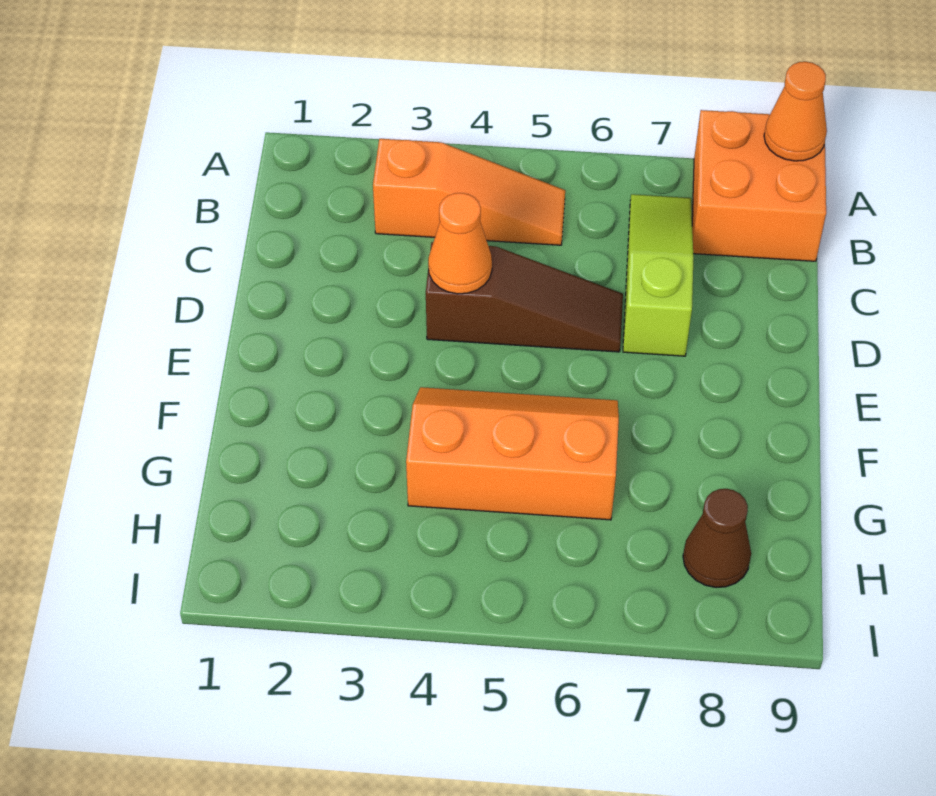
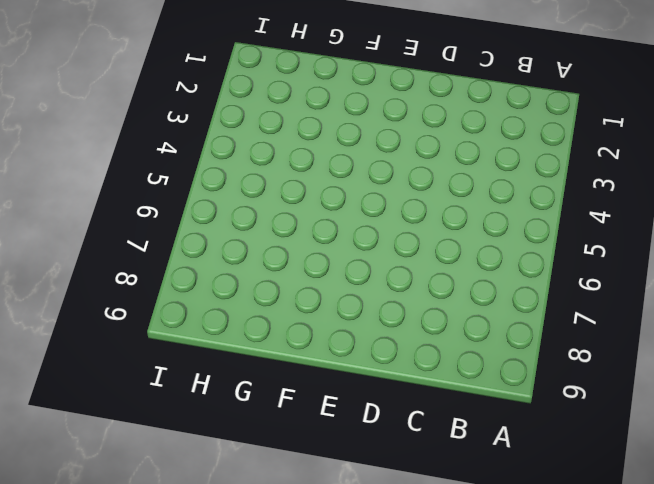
none -> orange brick A8:B9 level 1
none -> orange slope B3:B5 level 1 top 3

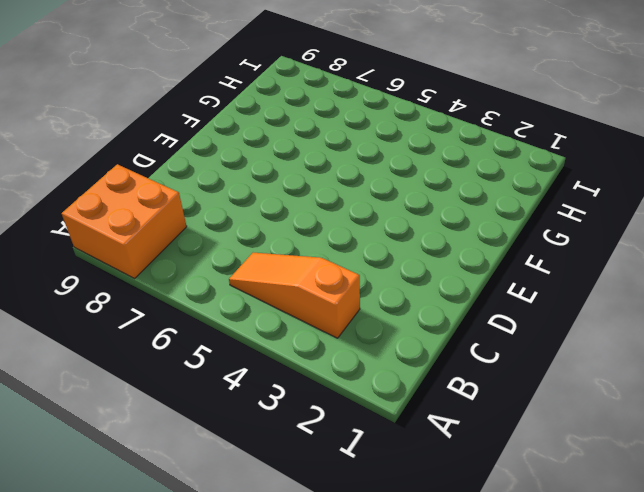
none -> lime slope B7:D7 level 1 top D
none -> brown slope D4:D6 level 1 top 4

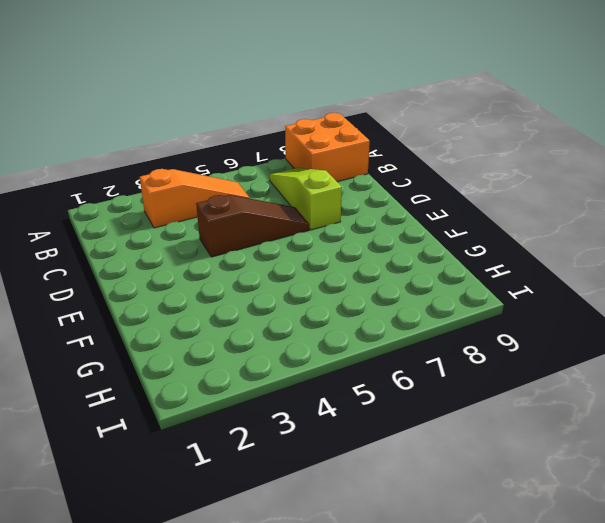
none -> orange slope F4:G6 level 1 top G
none -> brown cone H8 level 1

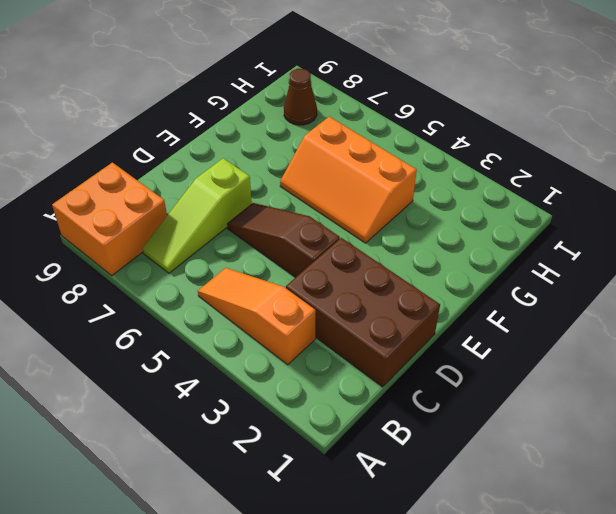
brown brick C1:D3 level 1 -> none
none -> orange cone A9 level 2
none -> orange cone D4 level 2

